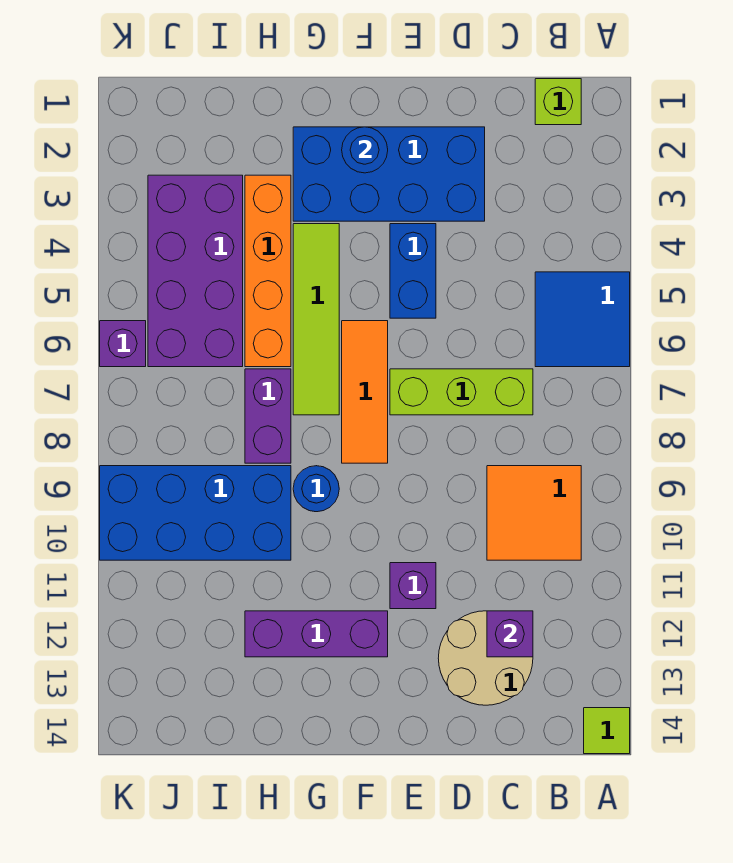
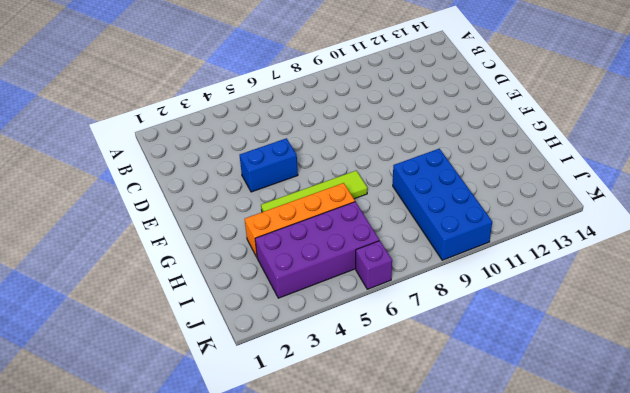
none -> blue tile A5:B6 level 1
none -> lime tile A14 level 1
none -> lime brick B1 level 1

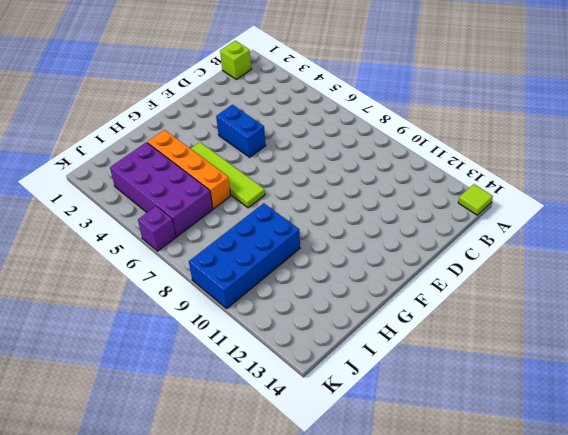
none -> blue tile A5:B6 level 1
none -> orange tile B9:C10 level 1
none -> lime brick C7:E7 level 1

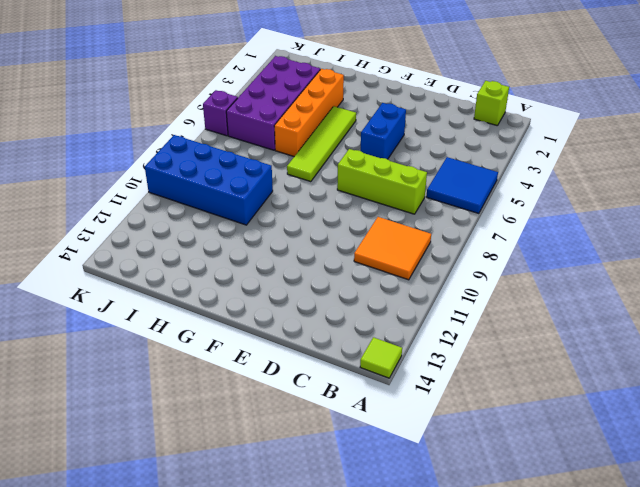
none -> tan round brick C12:D13 level 1
none -> blue brick D2:G3 level 1
none -> purple brick E11 level 1

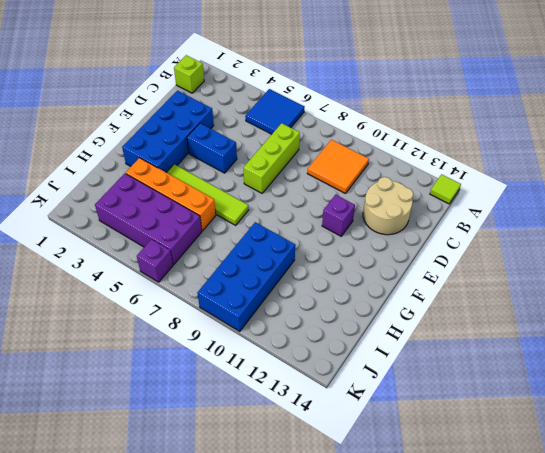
none -> orange tile F6:F8 level 1
none -> purple brick F12:H12 level 1
none -> blue round brick G9 level 1

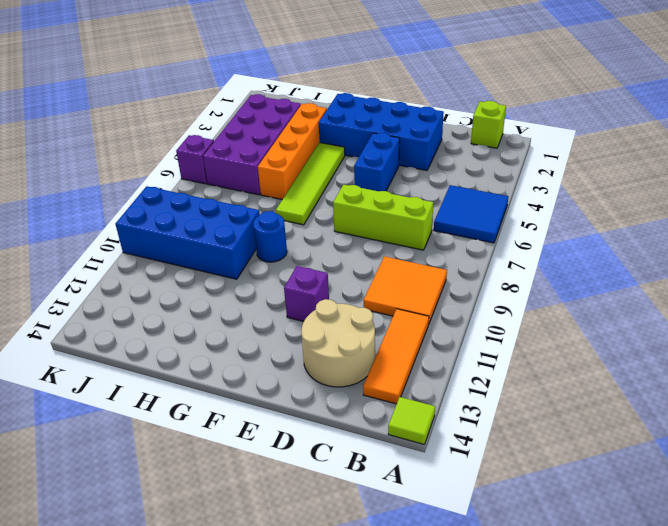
orange tile B11:B13 level 1 -> orange tile F6:F8 level 1
none -> purple brick F12:H12 level 1
none -> purple brick H7:H8 level 1
none -> purple brick C12 level 2

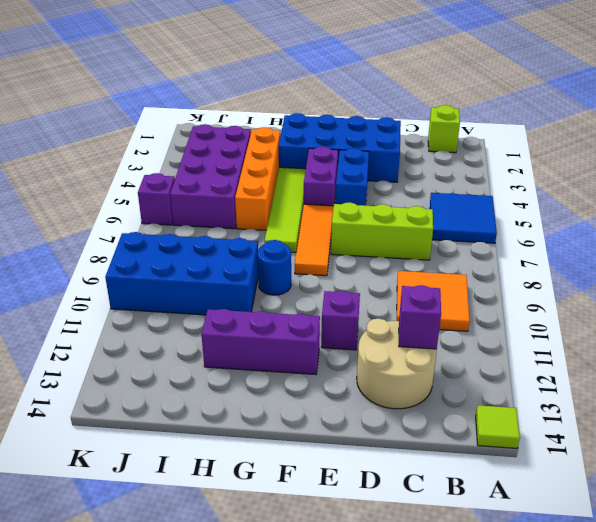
purple brick F4:F5 level 1 -> purple brick H7:H8 level 1
none -> blue round brick F2 level 2

